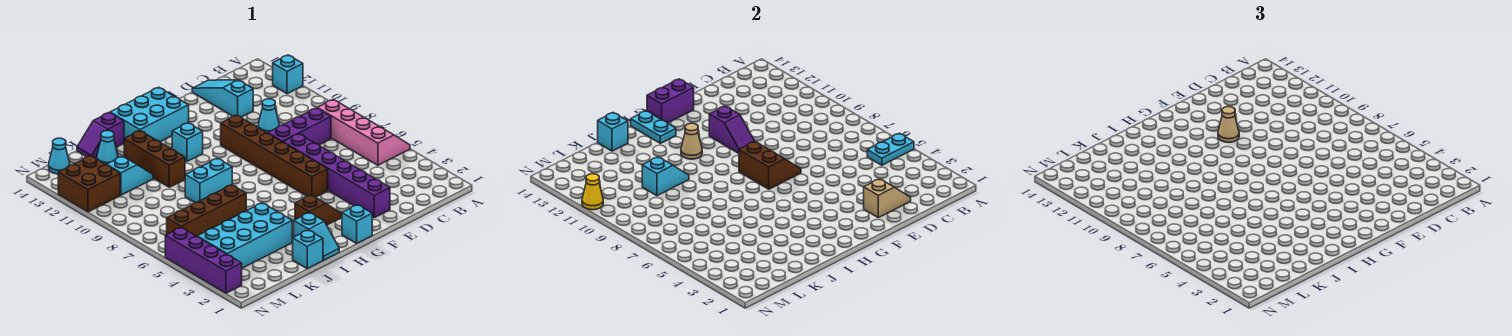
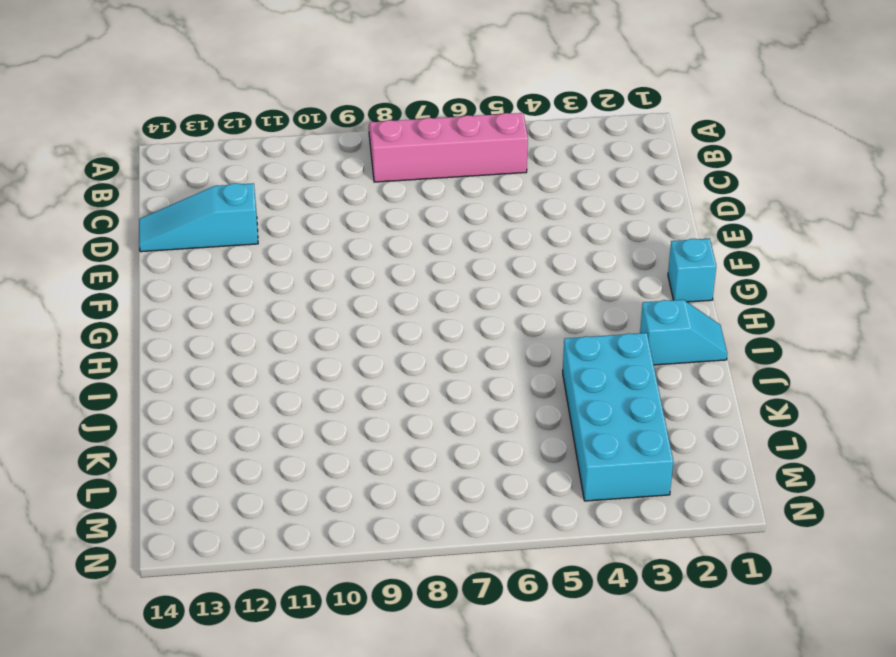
none -> cyan brick A12 level 1
none -> purple brick C8:E8 level 1
none -> cyan cone D10 level 1
none -> purple brick E2:E7 level 1

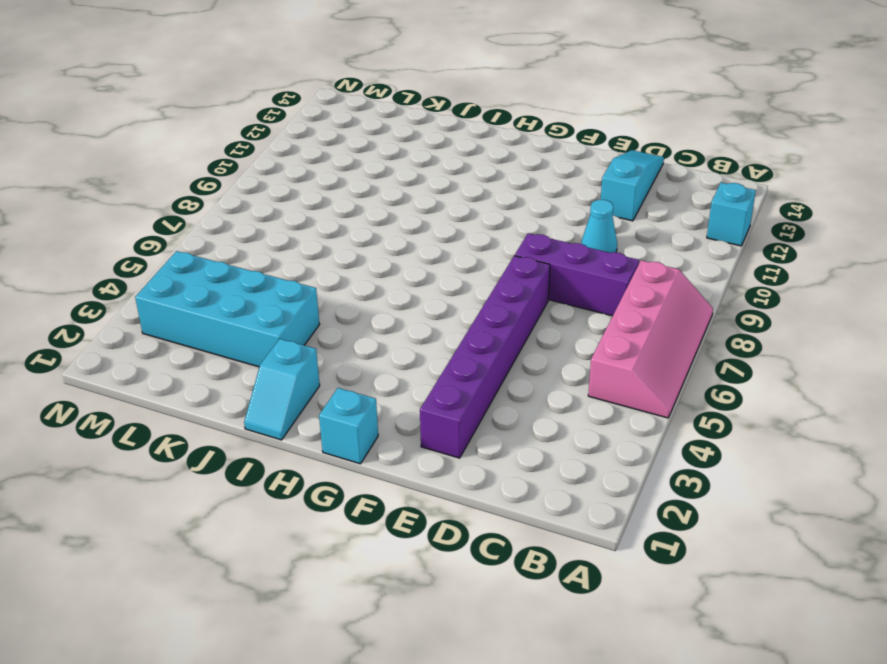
none -> brown brick F5:F10 level 1
none -> brown slope G3:H3 level 1 top H
none -> cyan brick G13:I14 level 1
none -> cyan brick H11 level 1

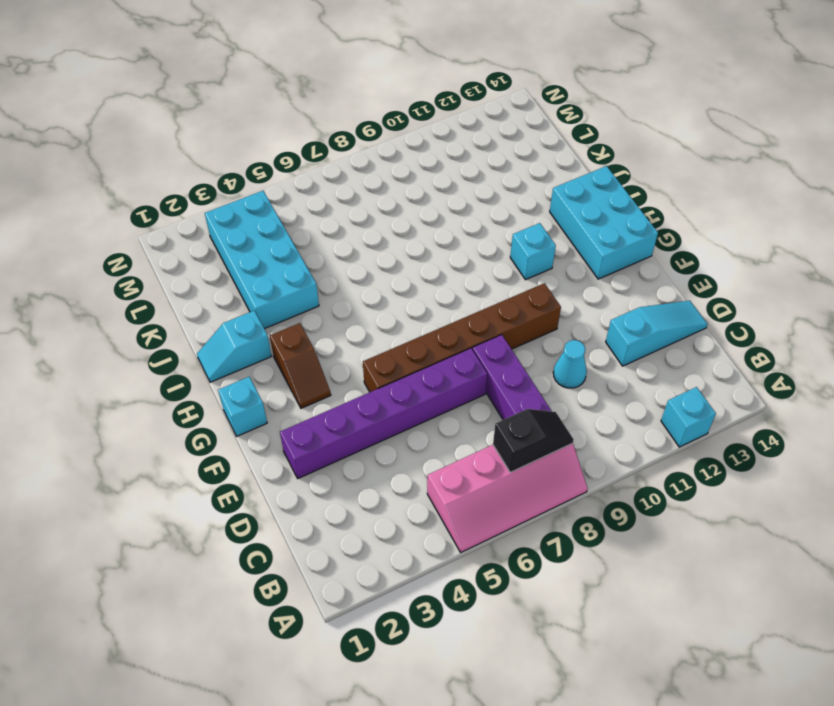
black slope B7:B8 level 2 top 7 -> none
none -> cyan brick I8:J8 level 1
none -> cyan brick J1 level 1
none -> brown brick J6:M6 level 1
none -> brown brick J10:J12 level 1

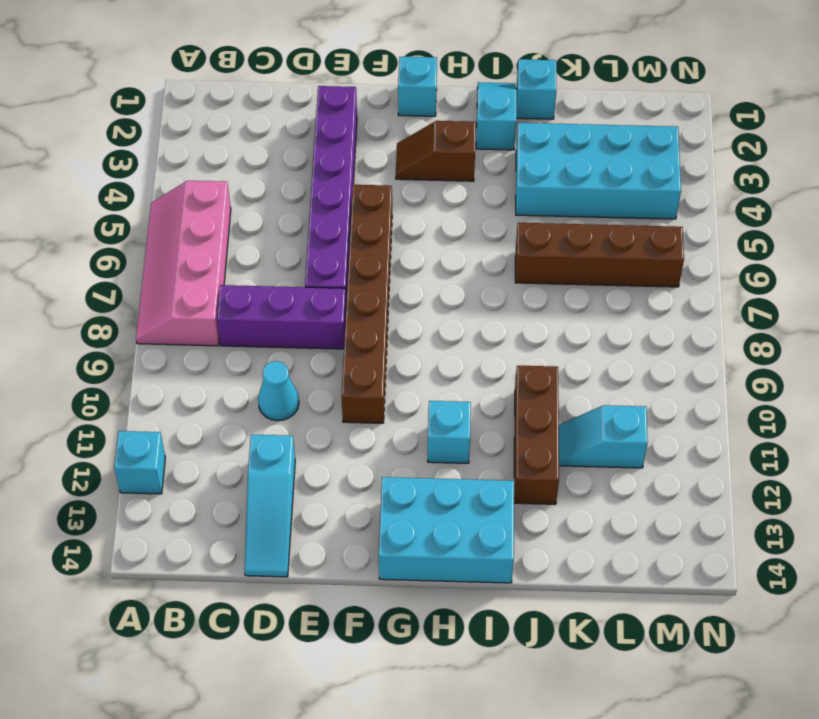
none -> cyan brick I8:J8 level 1
none -> purple slope J14:K14 level 1 top J
none -> cyan cone K13 level 1
none -> brown brick M11:N12 level 1

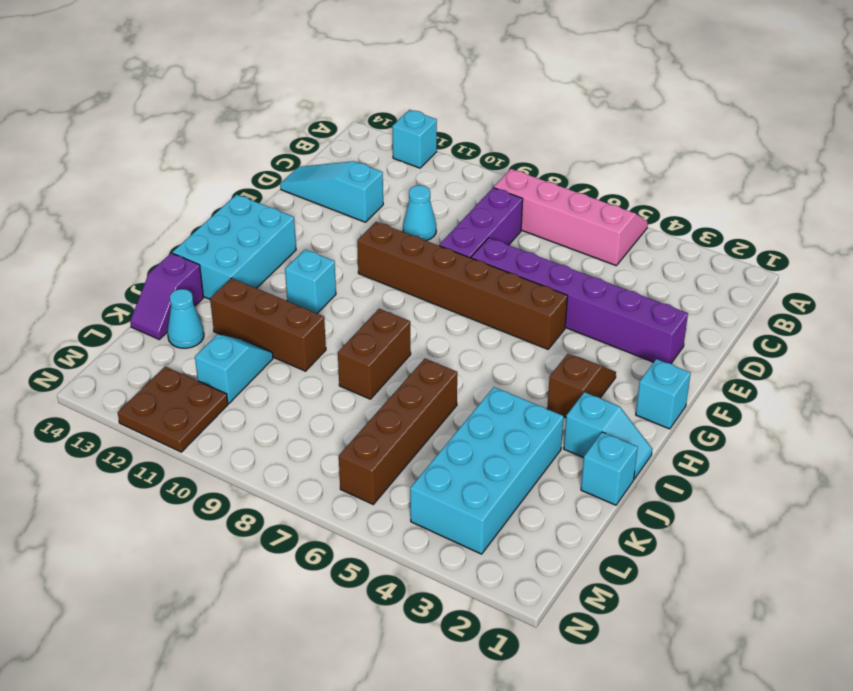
brown brick I8:J8 level 1 -> cyan brick I8:J8 level 1
brown plate M11:N12 level 1 -> brown brick M11:N12 level 1
none -> cyan cone M14 level 1
none -> purple brick N2:N5 level 1
none -> cyan plate A5:B5 level 2
none -> tan slope D2:E2 level 2 top E

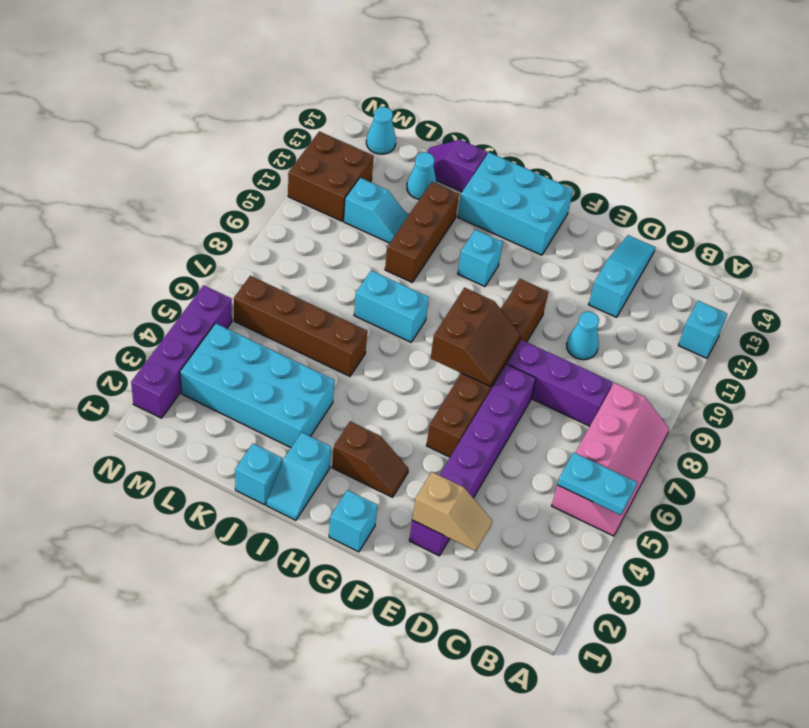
none -> purple slope F10:F11 level 2 top 11
none -> purple brick F14:G14 level 2
none -> tan cone H11 level 2
none -> cyan plate H13:H14 level 2

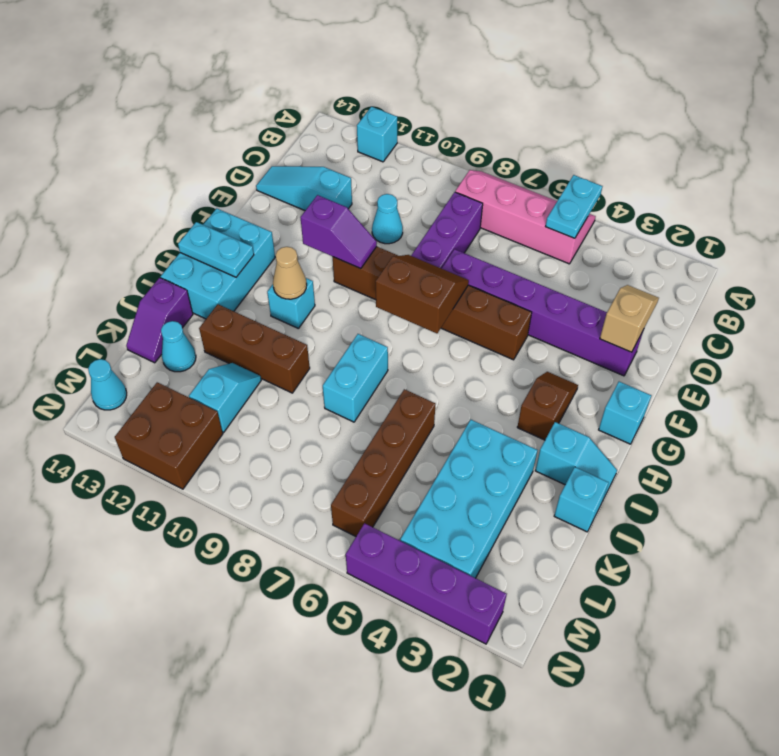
none -> purple brick F14:G14 level 2
none -> cyan slope J10:K10 level 2 top K
none -> cyan brick J14 level 2
none -> yellow cone N11 level 2

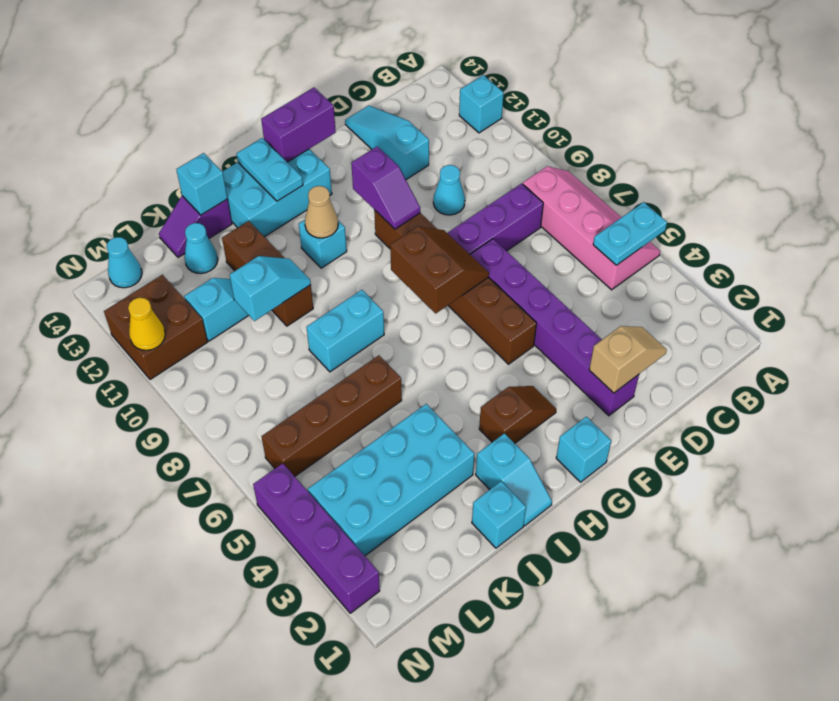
none -> tan cone F11 level 3

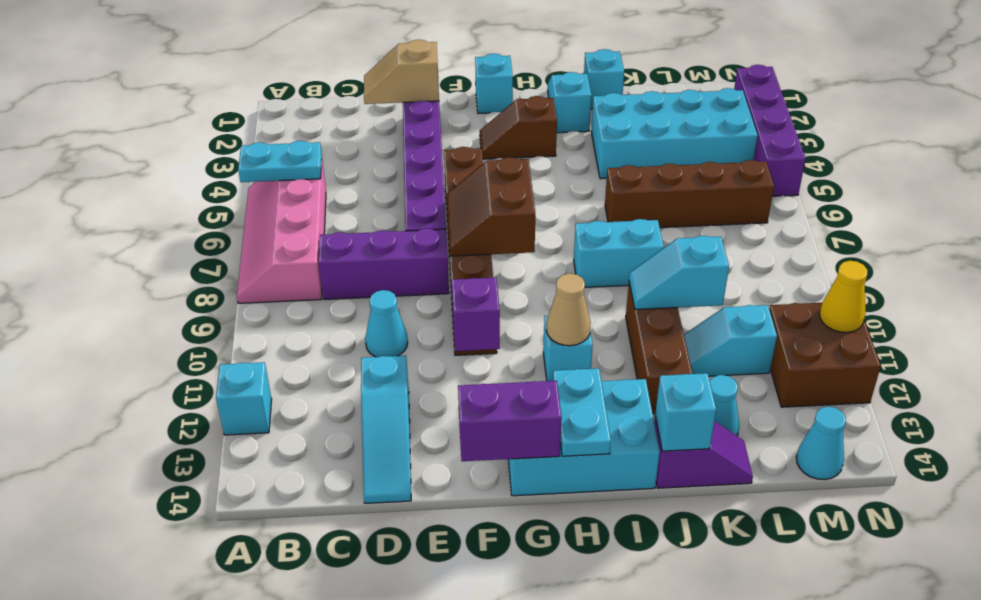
none -> tan cone F11 level 3

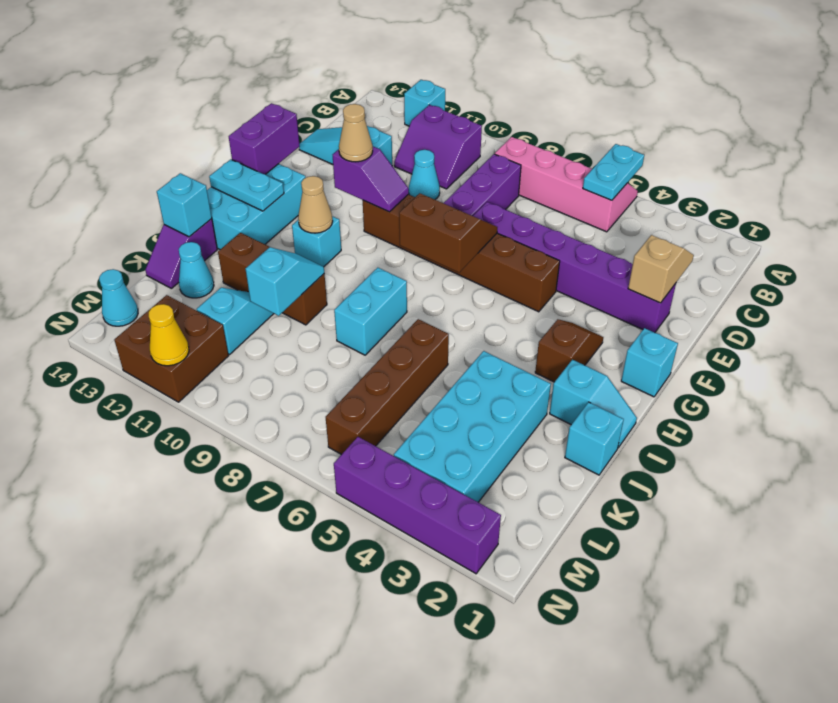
purple slope B10:C11 level 1 top B -> none

